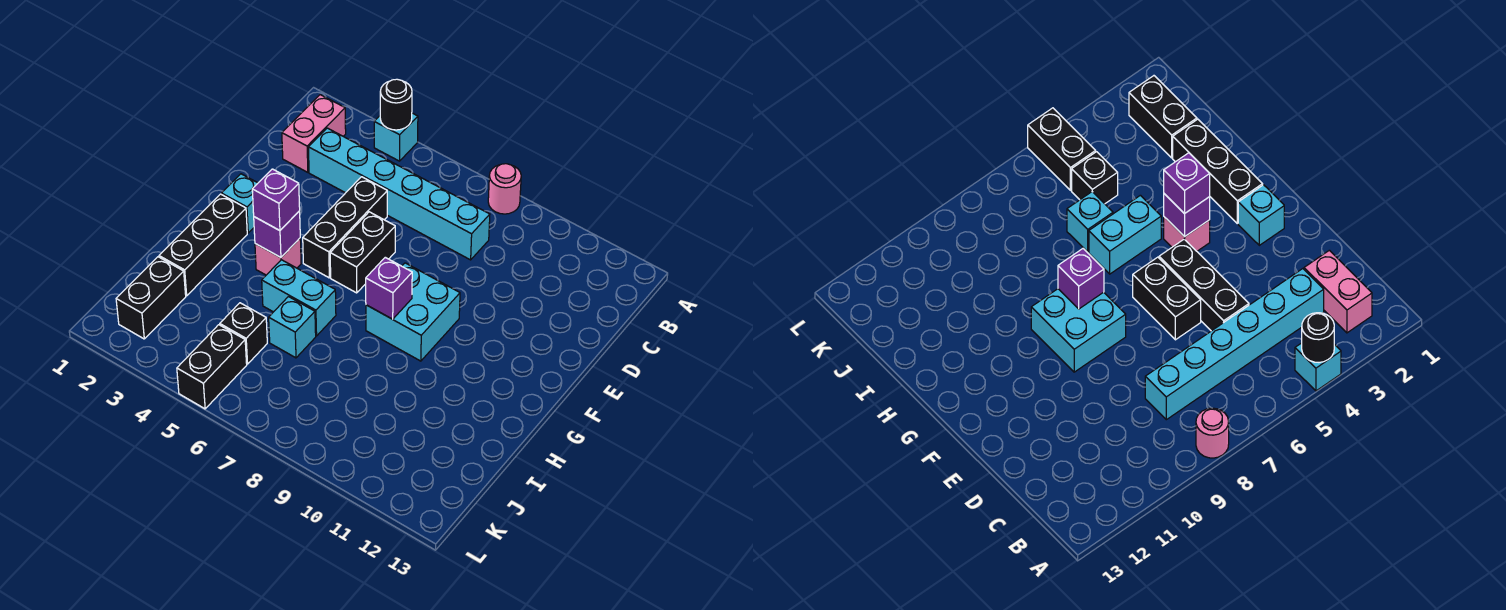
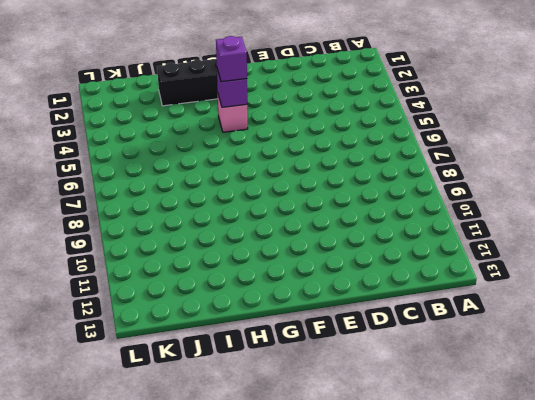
none -> cyan brick A4 level 1
none -> pink round brick A8 level 1
none -> pink brick B2:C2 level 1

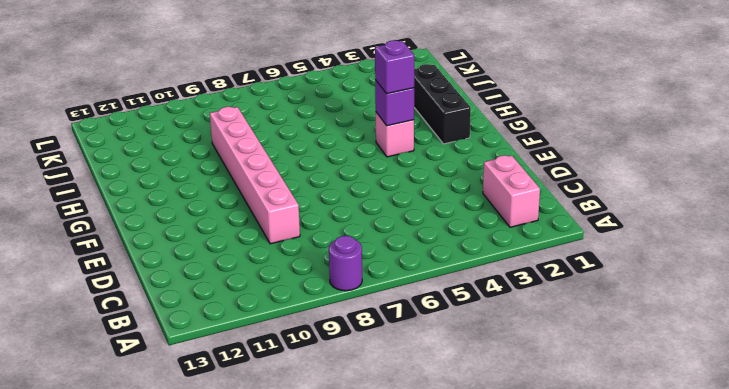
purple round brick A8 level 1 -> pink round brick A8 level 1
pink brick D9:I9 level 1 -> cyan brick F8:G9 level 1
none -> cyan brick A4 level 1
none -> cyan brick C3:C8 level 1
none -> black brick D5:F5 level 1

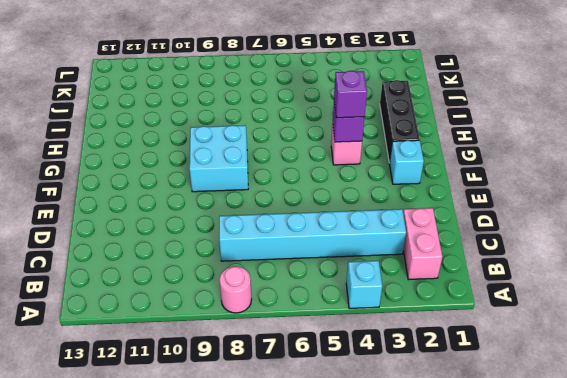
none -> black brick D5:F5 level 1
none -> black brick E6:F6 level 1
none -> cyan brick H5:H6 level 1

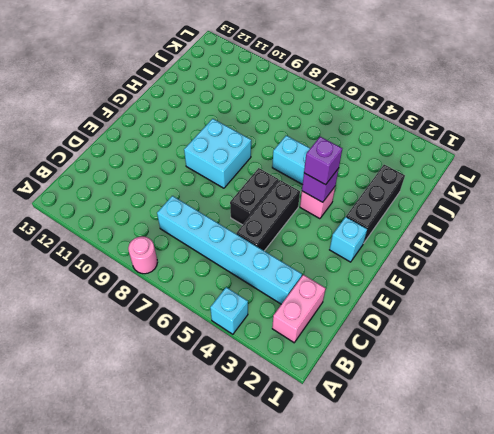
none -> cyan brick I6 level 1
none -> black brick J2:K2 level 1
none -> black brick J5 level 1

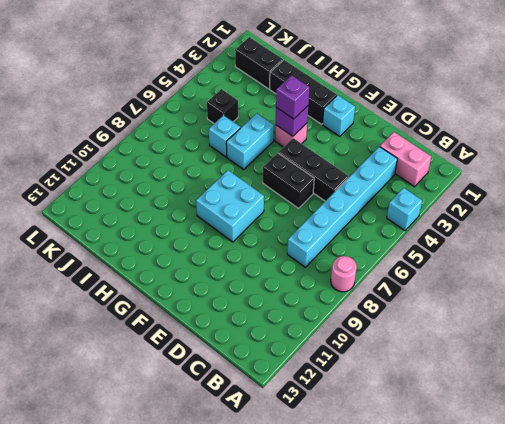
none -> black brick K5:L5 level 1
none -> black round brick A4 level 2
none -> purple brick G8 level 2

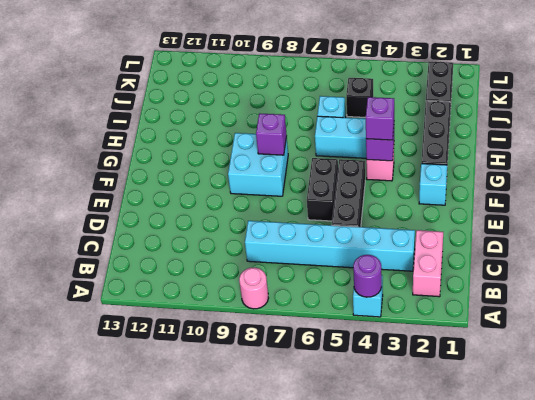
purple round brick A4 level 2 -> black round brick A4 level 2
none -> black brick K5:L5 level 1

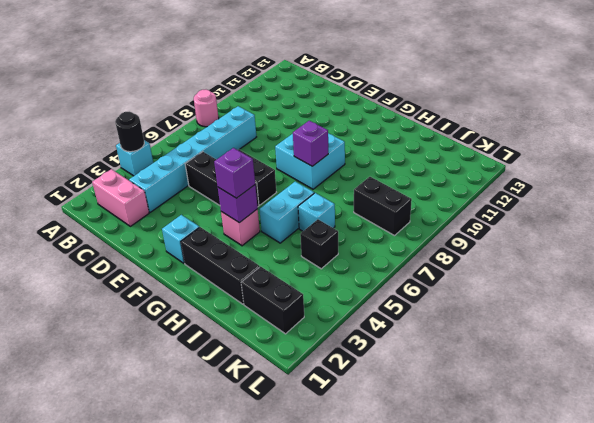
black brick J8:K8 level 1 -> black brick K5:L5 level 1

